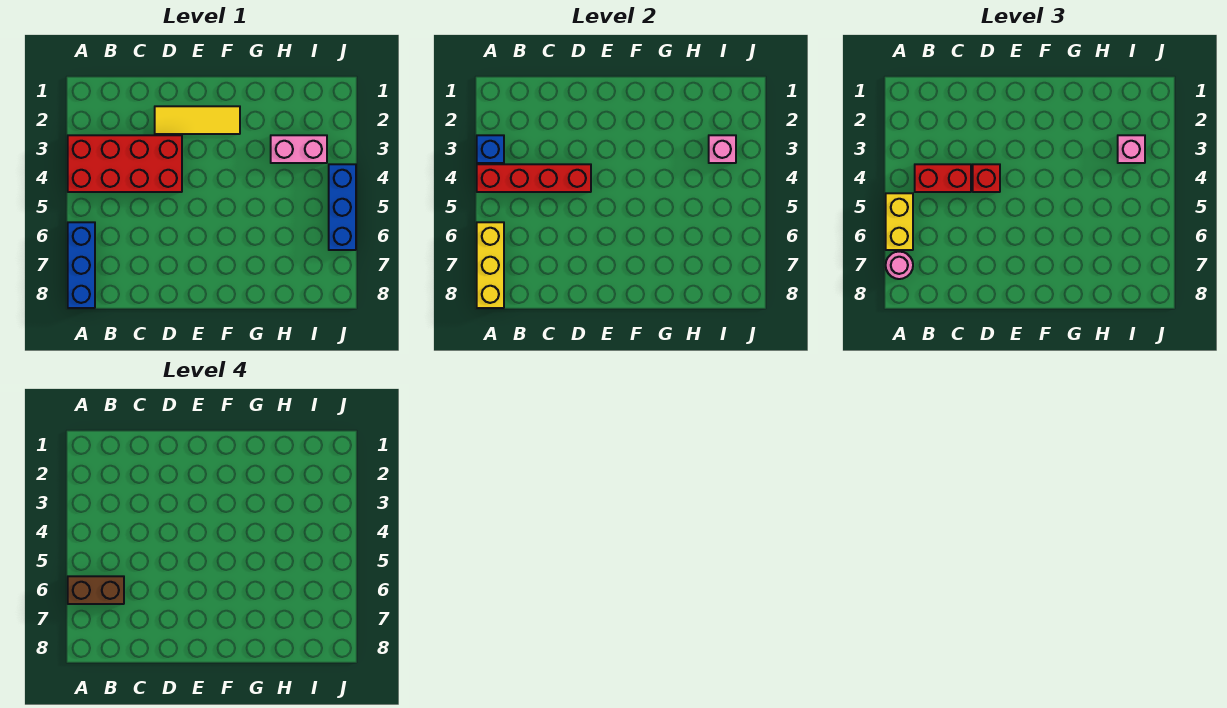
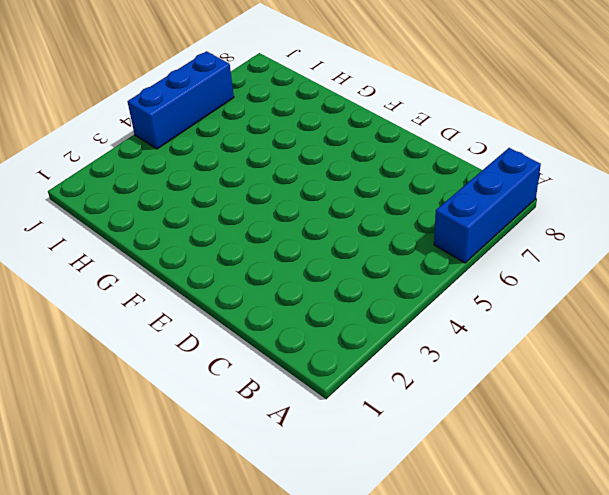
none -> red brick A3:D4 level 1
none -> yellow tile D2:F2 level 1
none -> pink brick H3:I3 level 1

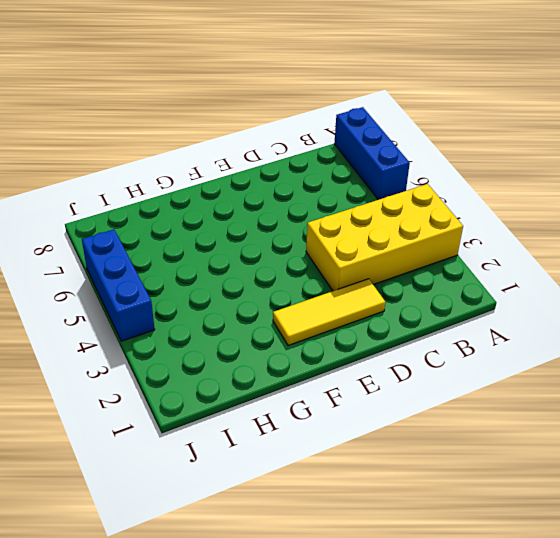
yellow brick A3:D4 level 1 -> red brick A3:D4 level 1
none -> pink brick H3:I3 level 1
none -> blue brick A3 level 2
none -> red brick A4:D4 level 2

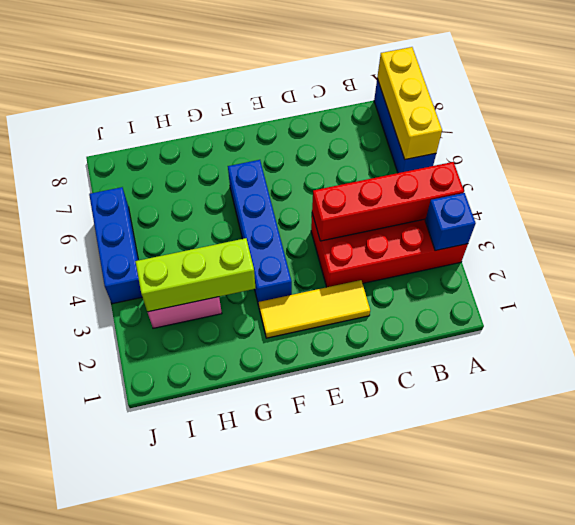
blue brick F3:F6 level 1 -> none
lime brick G3:I3 level 2 -> pink brick I3 level 2
none -> yellow brick A5:A6 level 3
none -> pink round brick A7 level 3
none -> red brick B4:C4 level 3

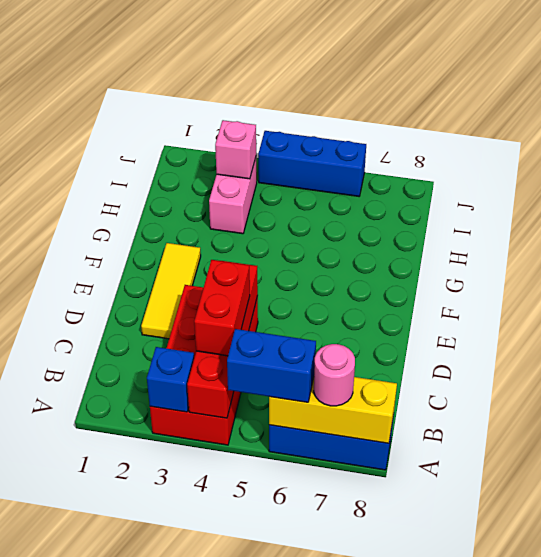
blue brick A5:A6 level 3 -> yellow brick A5:A6 level 3
none -> red brick D4 level 3
none -> pink brick I3 level 3
none -> brown brick A6:B6 level 4

